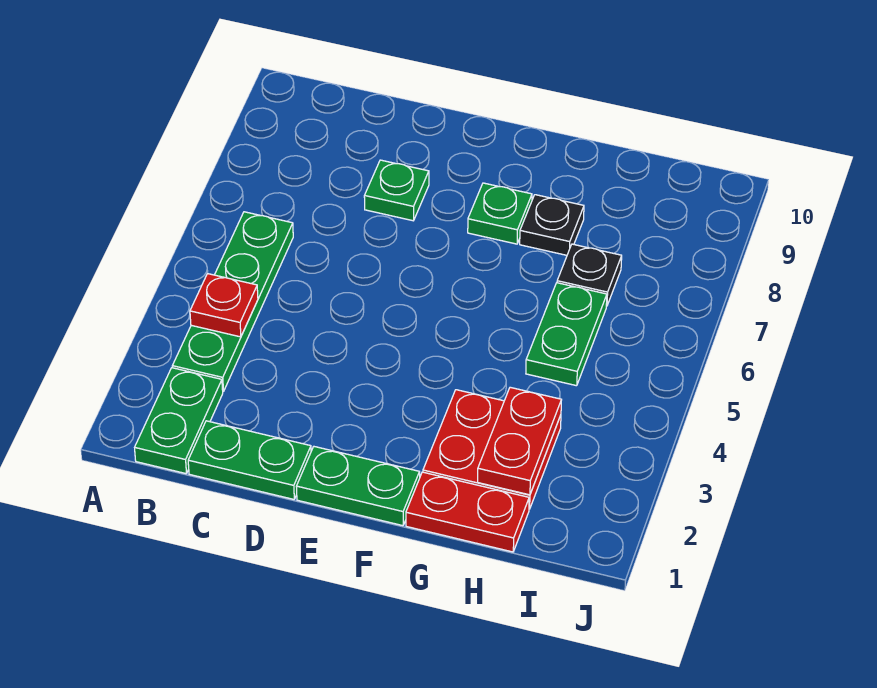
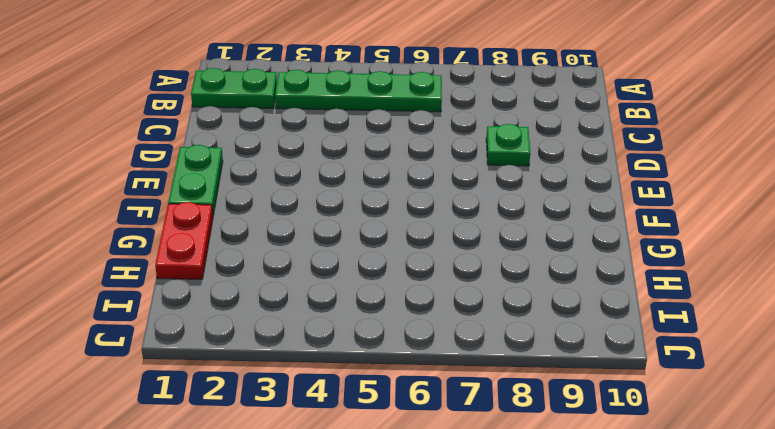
none -> green plate C1:D1 level 1
none -> green plate F8 level 1
none -> red plate G2:H3 level 1

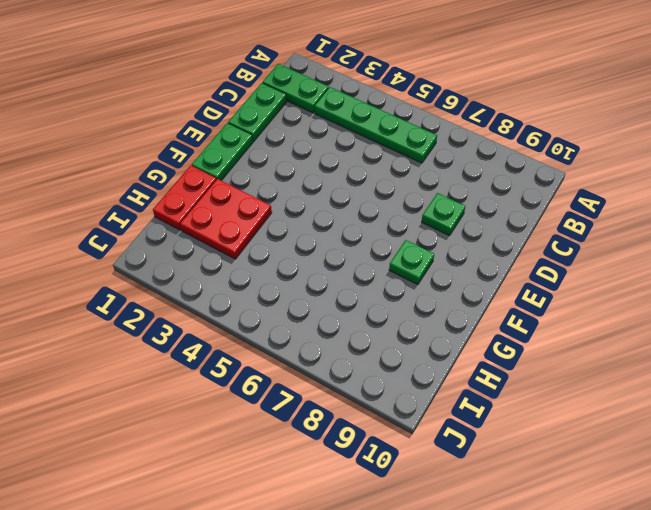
none -> black plate G8 level 1
none -> green plate H5:H6 level 1
none -> black plate H7 level 1

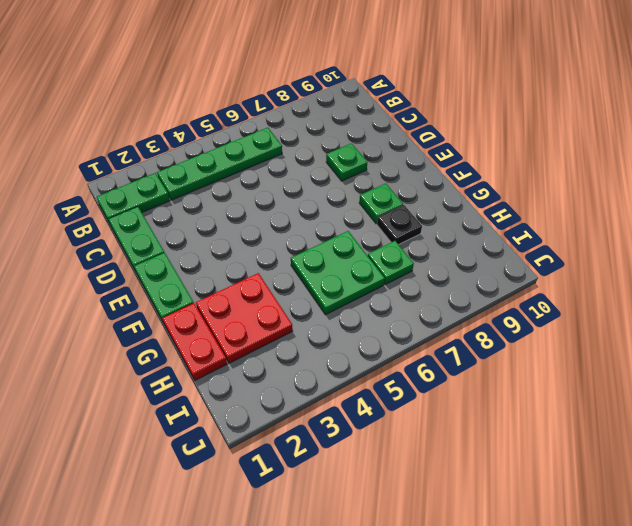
green plate G5:H6 level 1 -> green plate H5:H6 level 1
green plate H7 level 1 -> black plate H7 level 1
none -> red plate B4 level 2
none -> red plate H2:H3 level 2

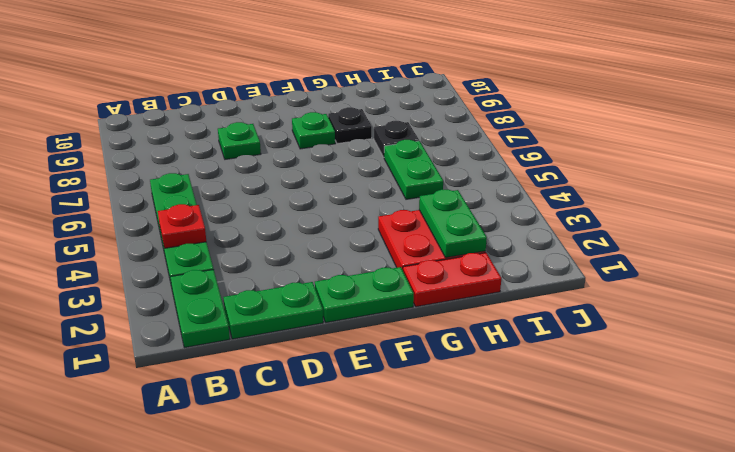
green plate H2:H3 level 2 -> red plate H2:H3 level 2

